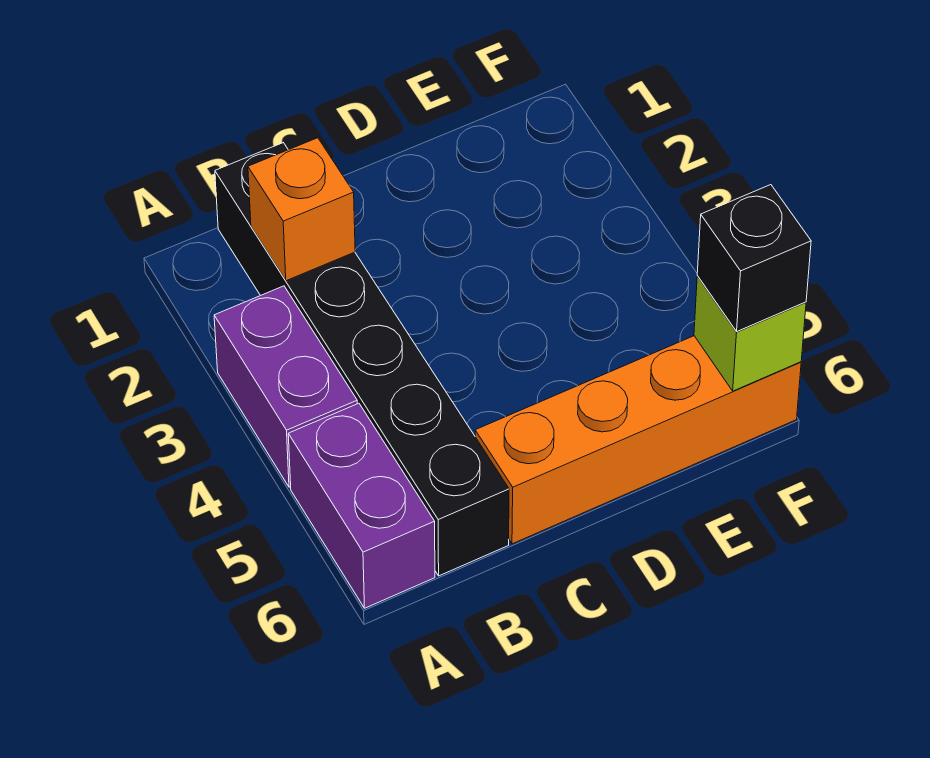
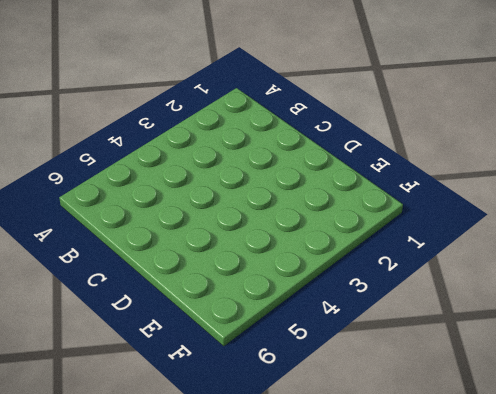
none -> purple brick A3:A4 level 1
none -> purple brick A5:A6 level 1

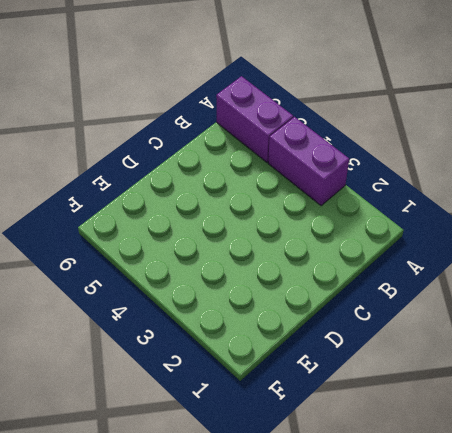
none -> black brick B1:B6 level 1
none -> orange brick C6:F6 level 1

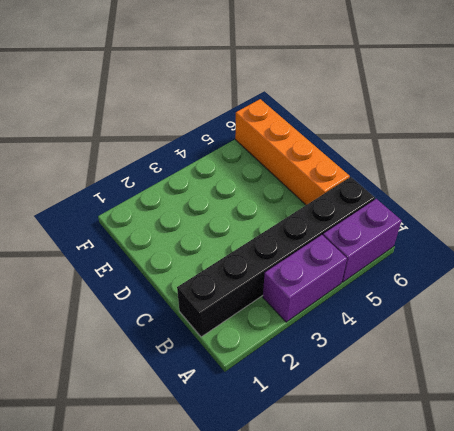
none -> orange brick B2 level 2
none -> lime brick F6 level 2

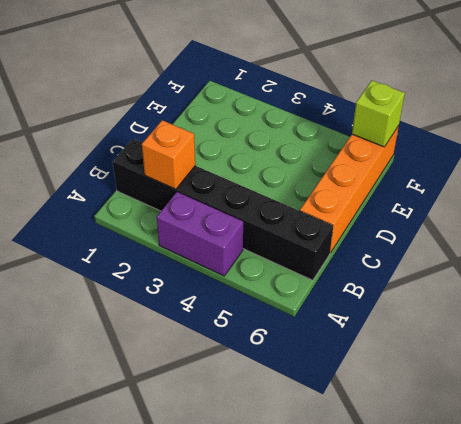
none -> purple brick A5:A6 level 1
none -> black brick F6 level 3

